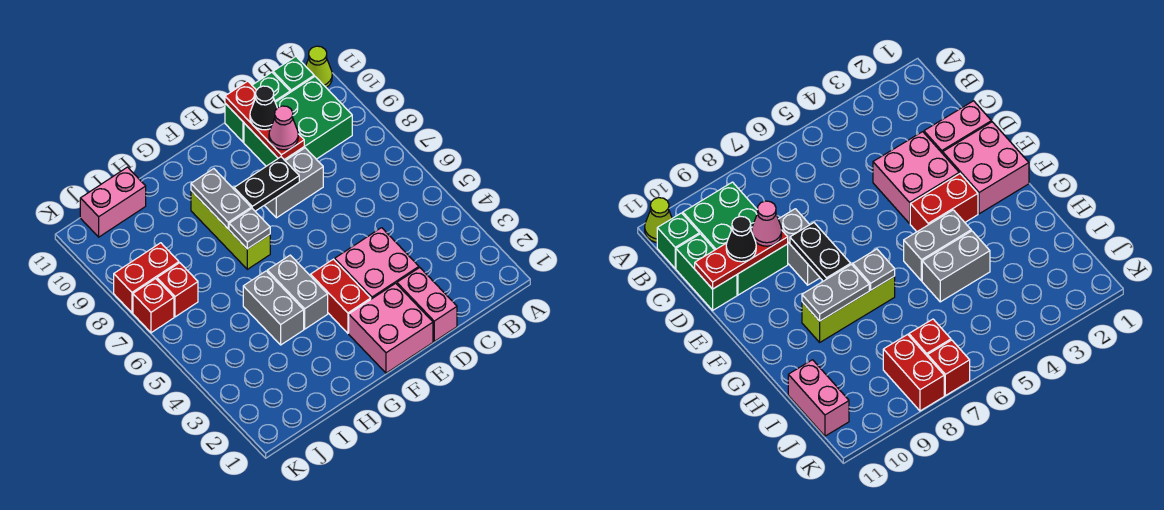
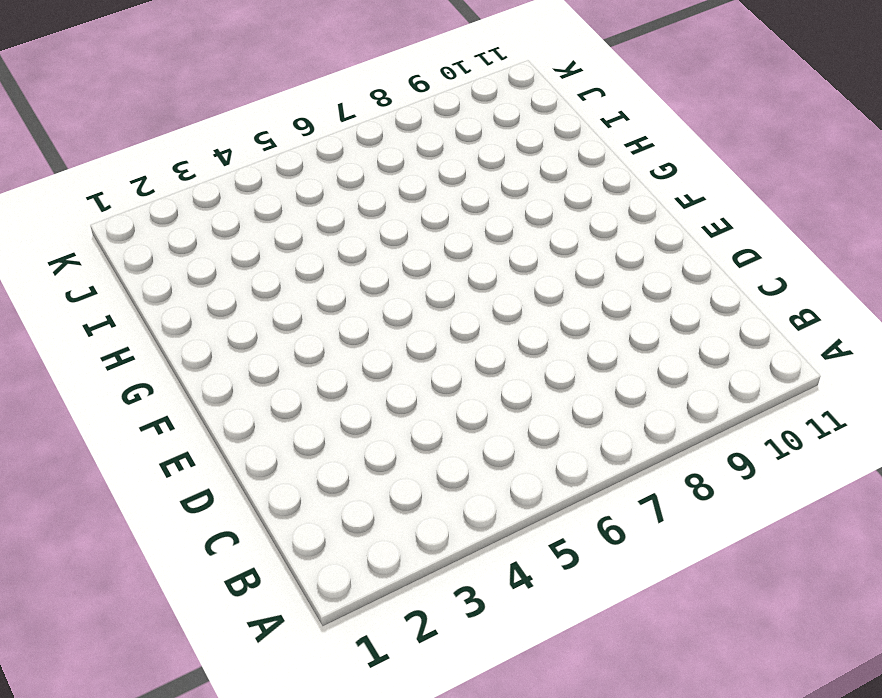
none -> lime cone A11 level 1
none -> green brick B9:D10 level 1
none -> green brick B11 level 1

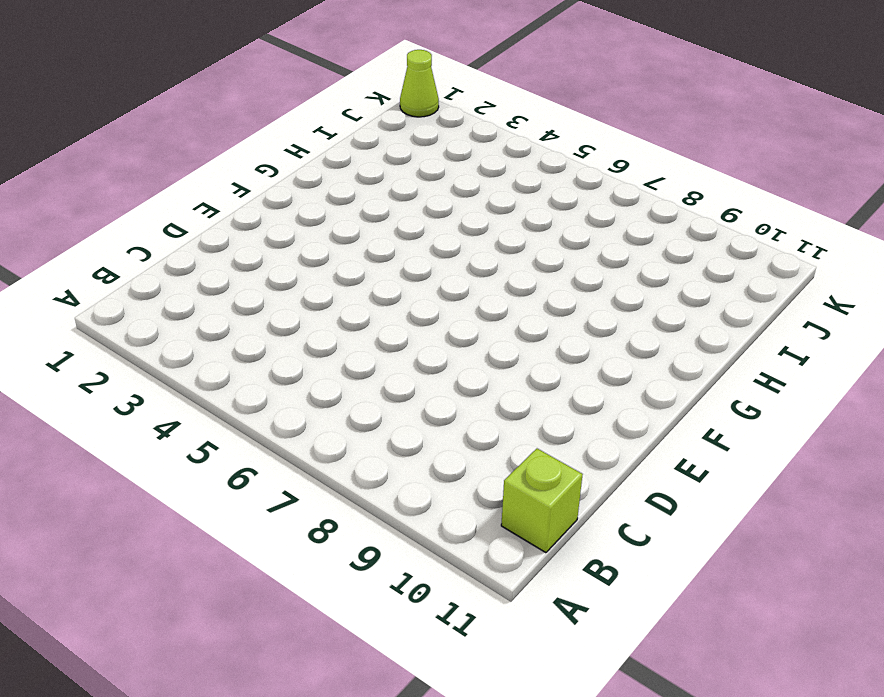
lime brick B11 level 1 -> green brick B11 level 1
lime cone K1 level 1 -> lime cone A11 level 1
none -> green brick B9:D10 level 1
none -> green brick C11:D11 level 1
none -> pink brick D1:D2 level 1

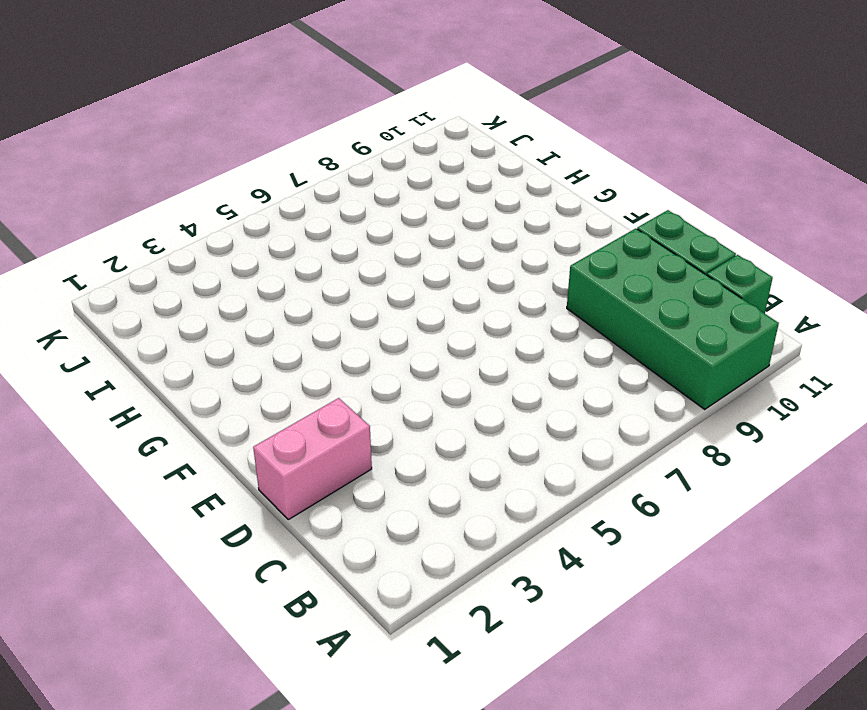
green brick A9:D10 level 1 -> green brick B9:D10 level 1
none -> lime cone A11 level 1
none -> pink brick D3:E4 level 1
none -> grey brick D8:E8 level 1

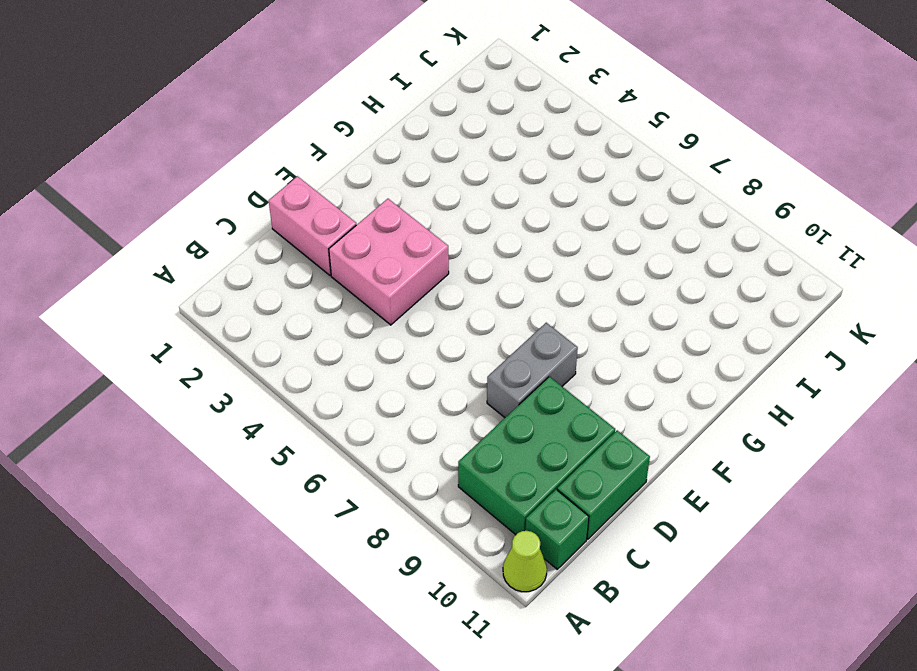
none -> pink brick E1:F2 level 1
none -> red brick F3:F4 level 1
none -> grey brick G4:G5 level 1

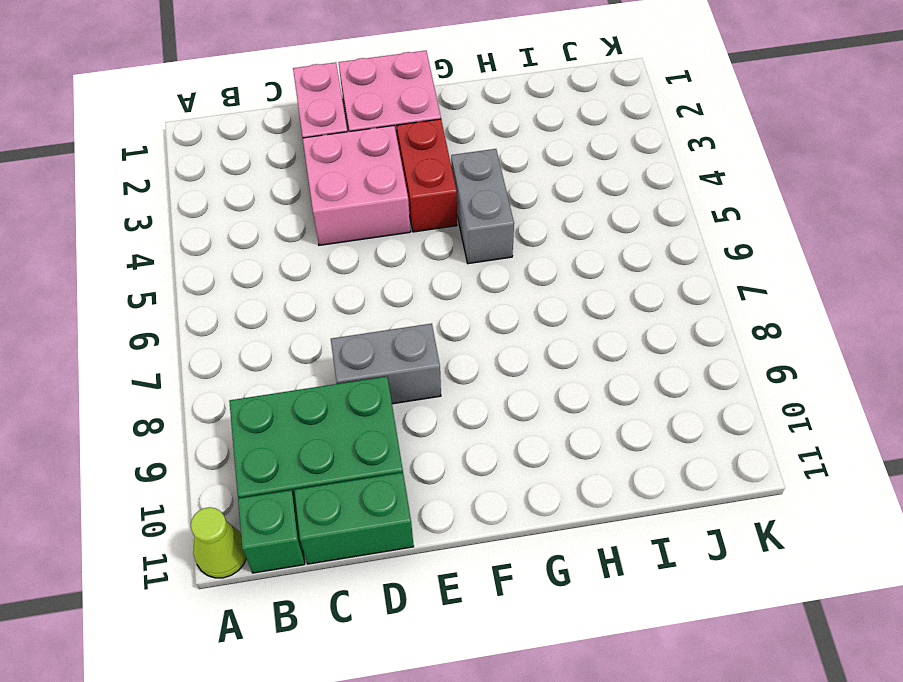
none -> lime brick G7:G9 level 1
none -> grey brick H4:H5 level 1
none -> pink brick I11:J11 level 1

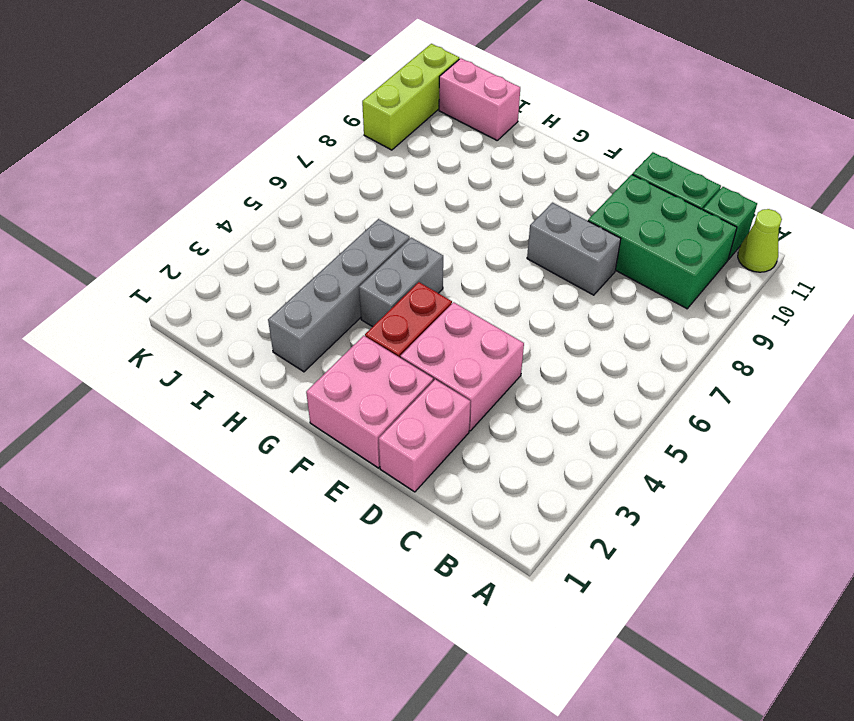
grey brick H2:H5 level 1 -> grey brick H4:H5 level 1
lime brick K9:K11 level 1 -> lime brick G7:G9 level 1
none -> red brick J7 level 1
none -> red brick J8:K8 level 1
none -> red brick K7 level 1

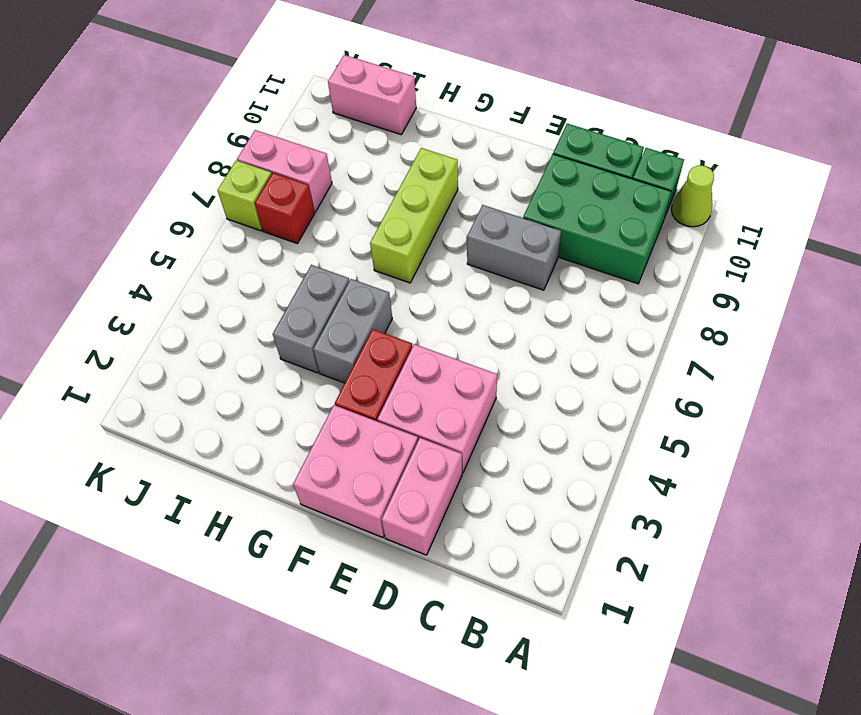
pink brick J8:K8 level 1 -> red brick J8:K8 level 1
lime brick K7 level 1 -> red brick K7 level 1
none -> red plate D9:D11 level 2
none -> black plate E8:F8 level 2
none -> grey plate G7 level 2

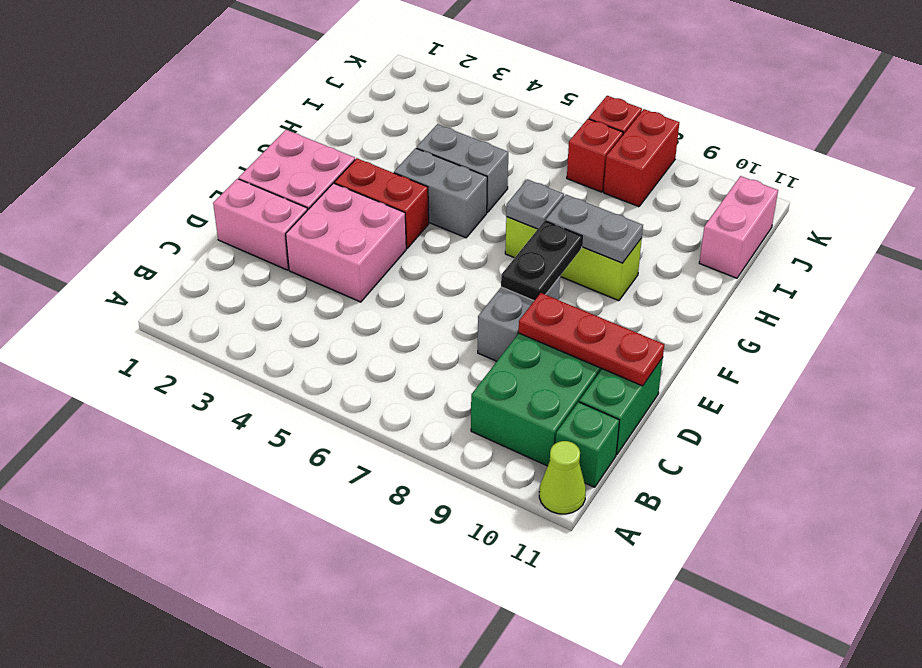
none -> pink cone D9 level 3
none -> black cone D10 level 3

